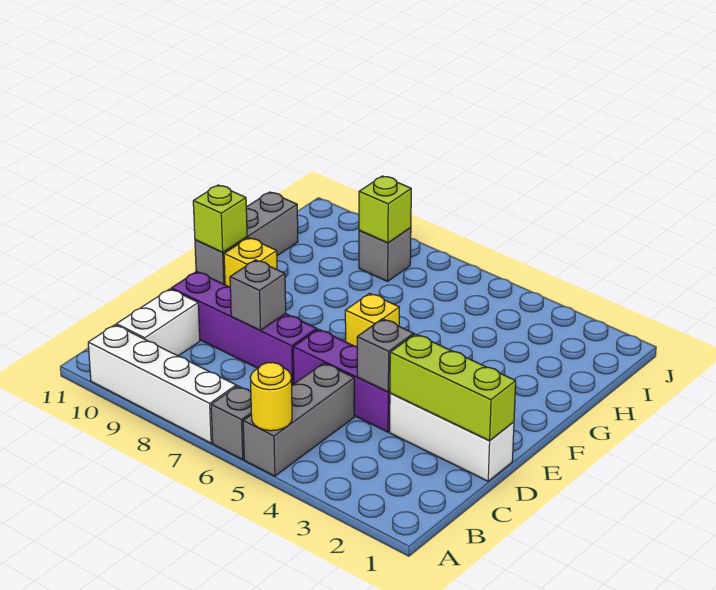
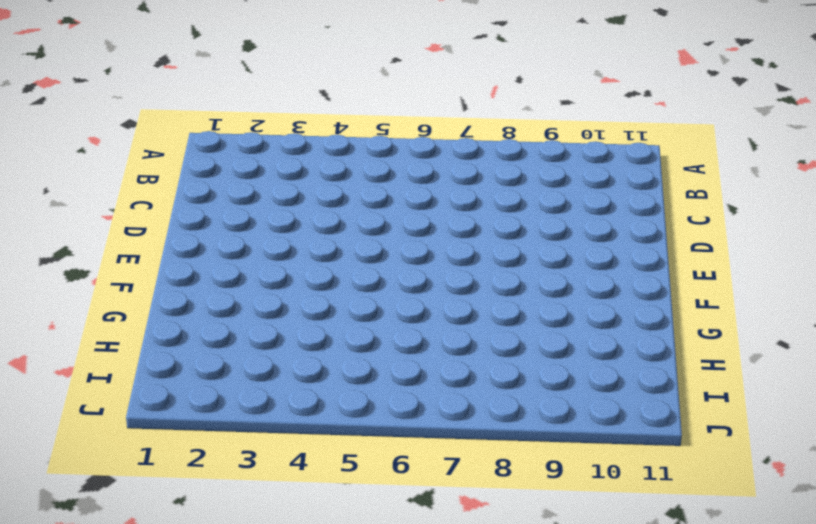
none -> grey brick A5:C5 level 1
none -> grey brick A6 level 1
none -> white brick A7:A10 level 1

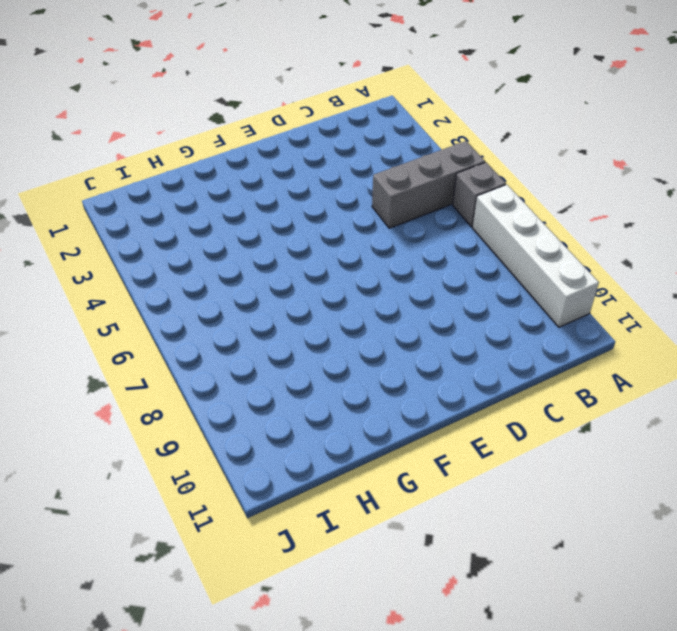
none -> white brick B10:C10 level 1
none -> white brick D1:D3 level 1
none -> purple brick D4:D6 level 1

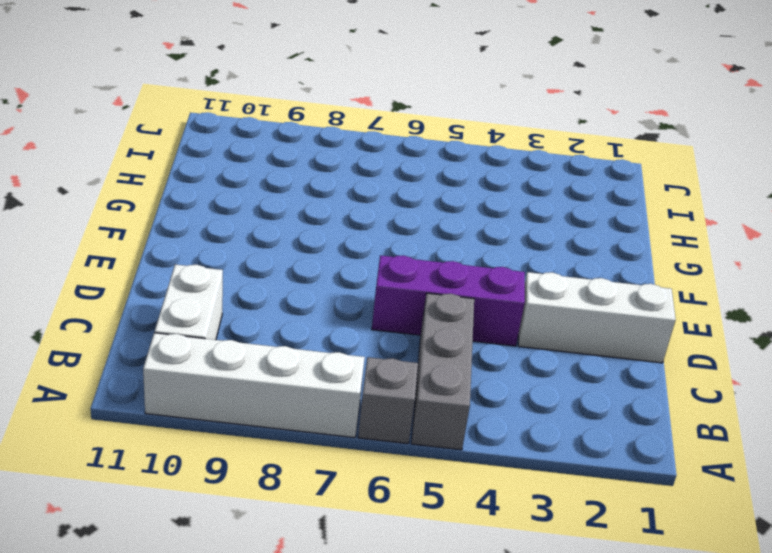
none -> purple brick D7:D10 level 1
none -> yellow brick F6 level 1
none -> yellow brick F10 level 1

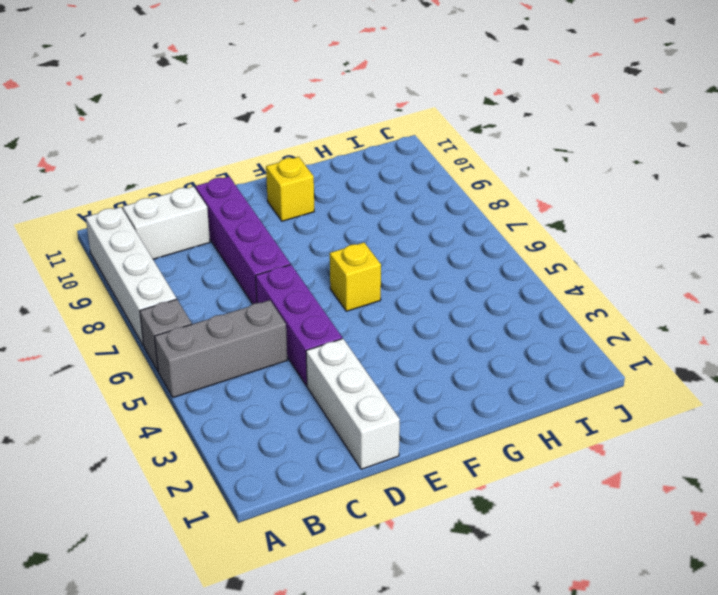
none -> grey brick F11:H11 level 1
none -> grey brick I8 level 1
none -> yellow round brick A5 level 2

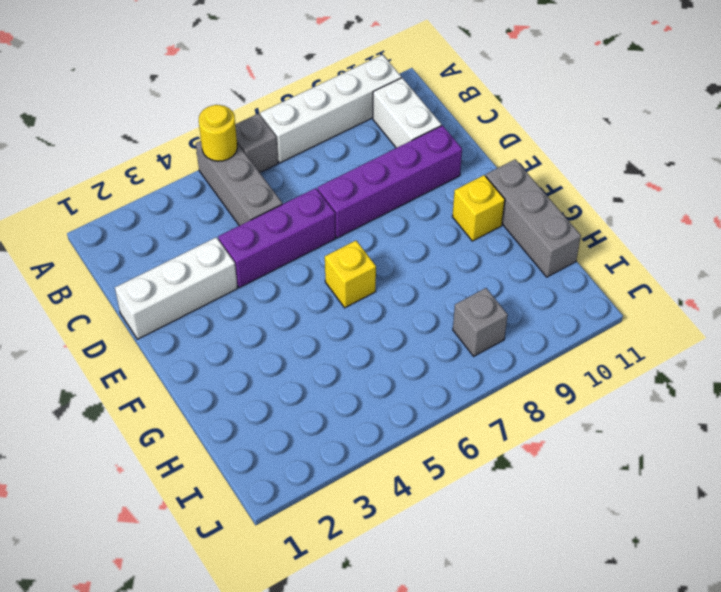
none -> lime brick D1:D3 level 2
none -> grey brick D4 level 2
none -> grey brick D8 level 2

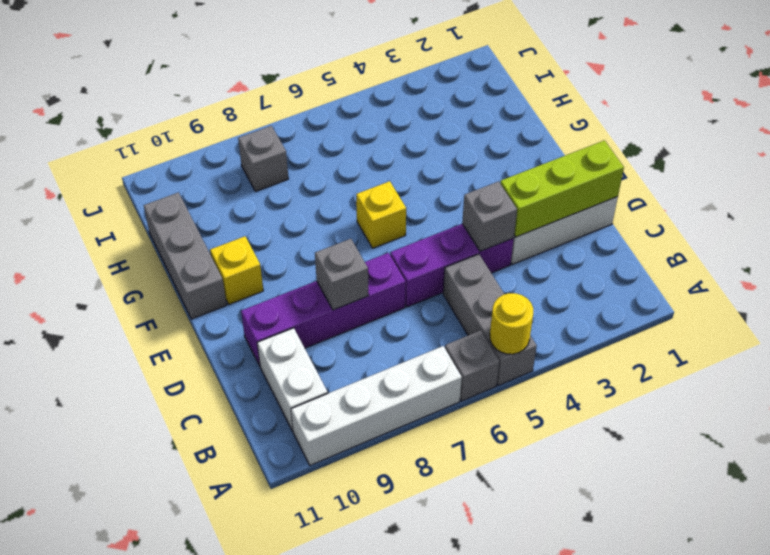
none -> lime brick F11 level 2
none -> lime brick I8 level 2

